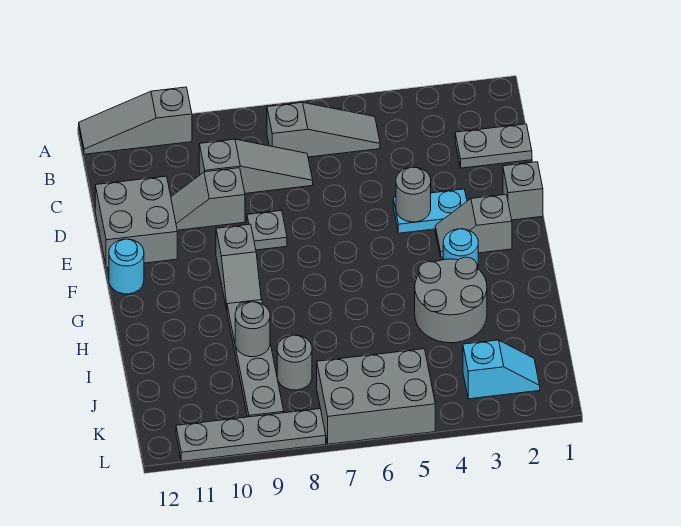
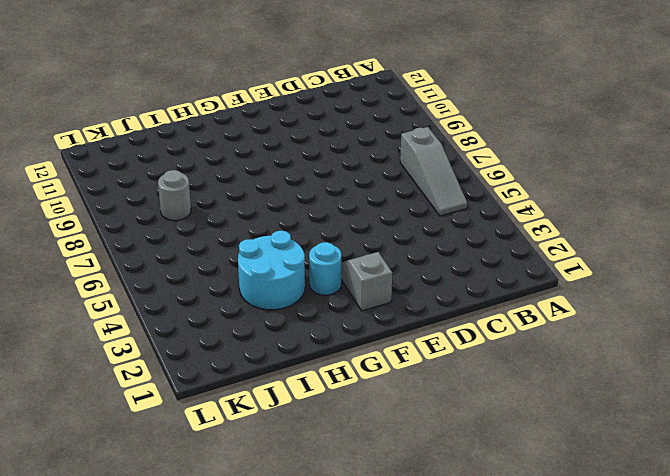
cyan round brick H3:I4 level 1 -> grey round brick H3:I4 level 1
none -> grey slope A10:A12 level 1 top 10
none -> grey plate C1:C2 level 1
none -> grey slope C7:C9 level 1 top 9

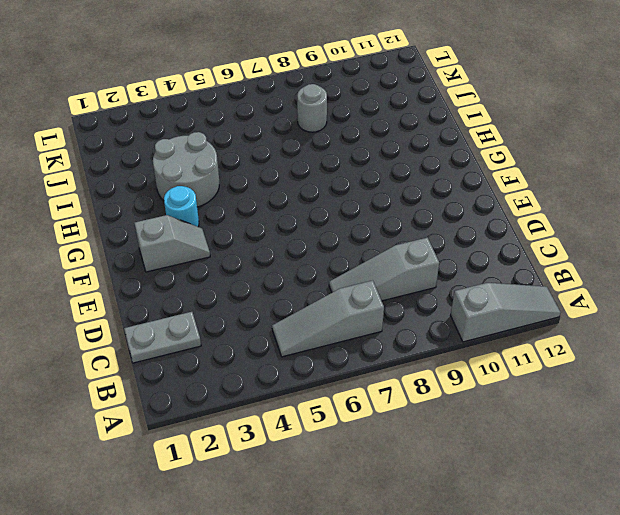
none -> grey slope D9:D10 level 1 top 9
none -> grey brick D11:E12 level 1
none -> grey brick E1 level 1

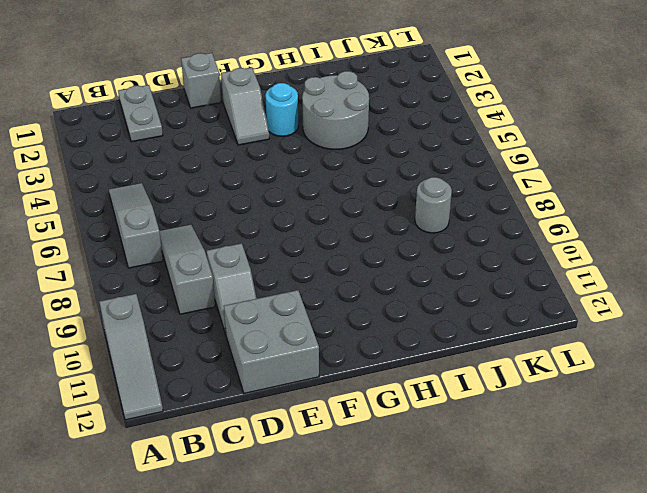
none -> cyan plate E3:E4 level 1
none -> grey plate E8 level 1
none -> grey slope F9:G9 level 1 top F

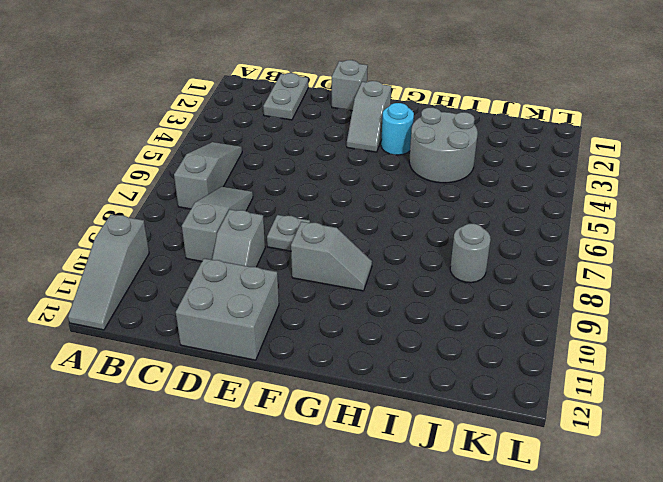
none -> cyan plate E3:E4 level 1
none -> cyan round brick F12 level 1
none -> grey plate H9:K9 level 1

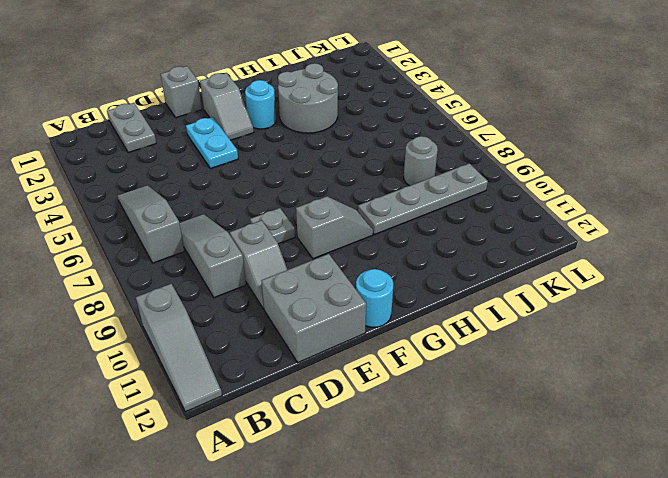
none -> cyan slope K2:K3 level 1 top 3
none -> grey brick K5:L7 level 1
none -> grey plate L8:L11 level 1

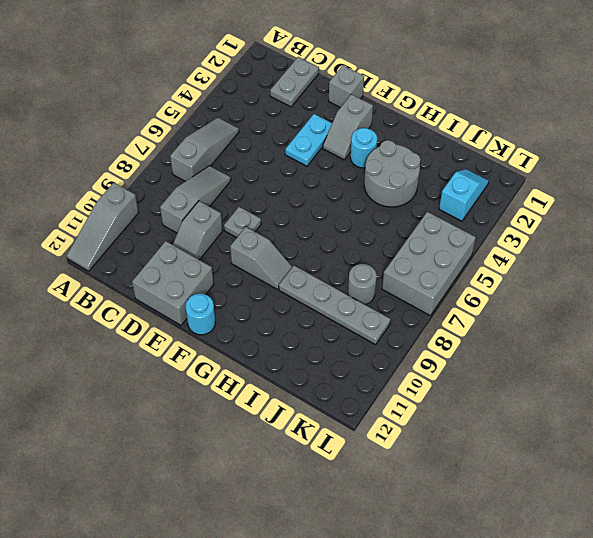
none -> grey plate L8:L11 level 1
none -> grey round brick E4 level 2
none -> grey round brick I9 level 2

